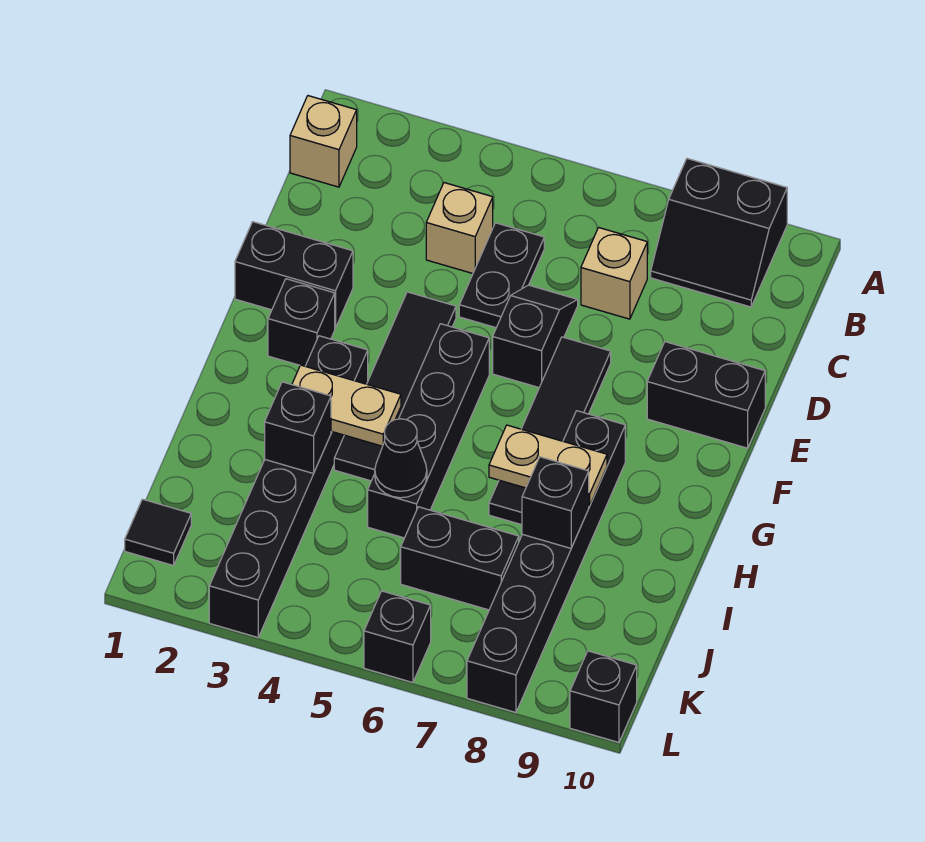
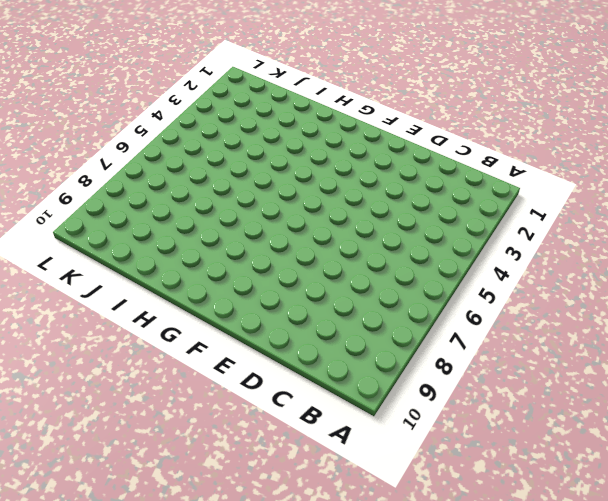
none -> black slope A8:B9 level 1 top A
none -> tan brick B1 level 1
none -> tan brick C4 level 1

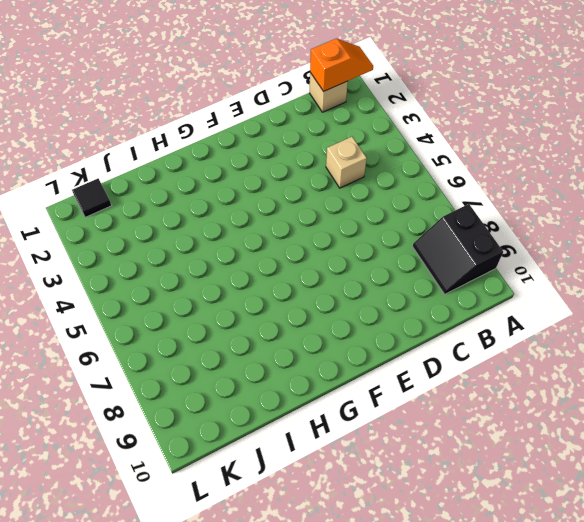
orange slope A1:B1 level 2 top B -> none
none -> black plate C5:D5 level 1
none -> tan brick C7 level 1
none -> black slope D6:E6 level 1 top E

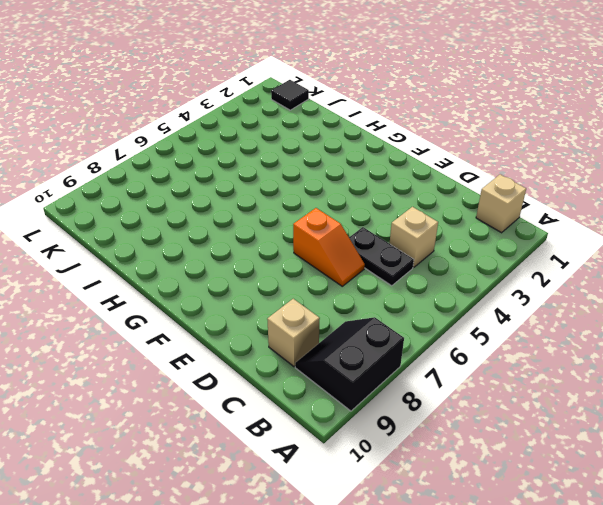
tan brick C9 level 1 -> tan brick C7 level 1
orange slope D6:E6 level 1 top E -> black slope D6:E6 level 1 top E
none -> black brick E1:E2 level 1
none -> black tile E4:H4 level 1
none -> black tile E7:H7 level 1

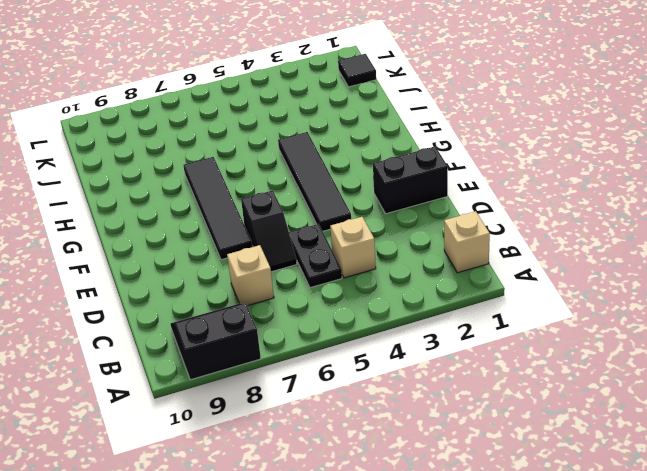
none -> black brick E9:E10 level 1
none -> black brick F2 level 1
none -> black brick F5:I5 level 1

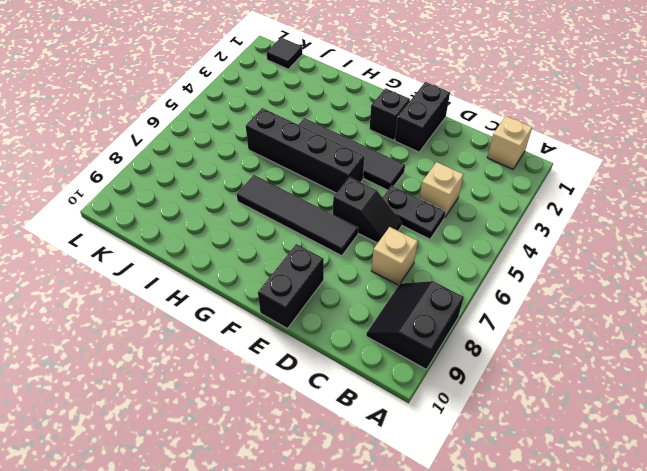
none -> black brick G3:L3 level 1
none -> black brick G8:L8 level 1
none -> black brick J6:J7 level 1

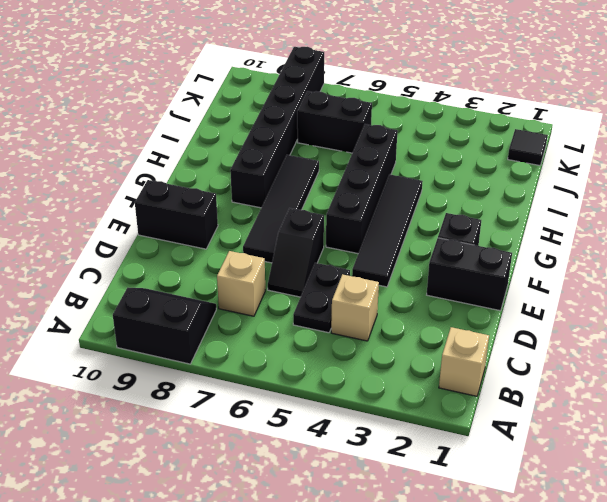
none -> black brick G3:L3 level 1
none -> black brick L6 level 1
none -> black brick L10 level 1

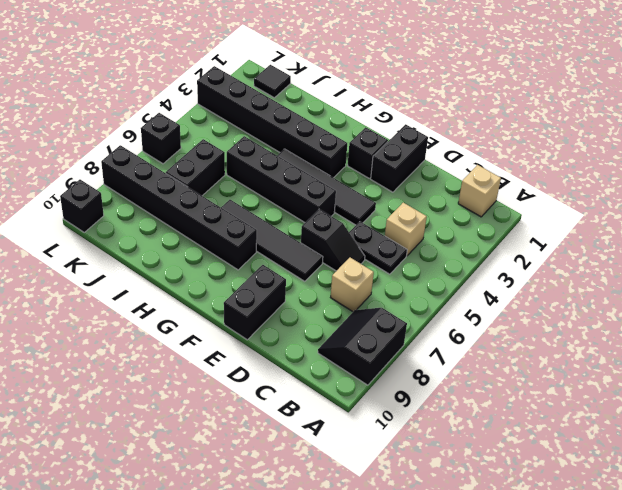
none -> tan plate H3:H4 level 2
none -> tan plate H7:H8 level 2
none -> black brick I3 level 2

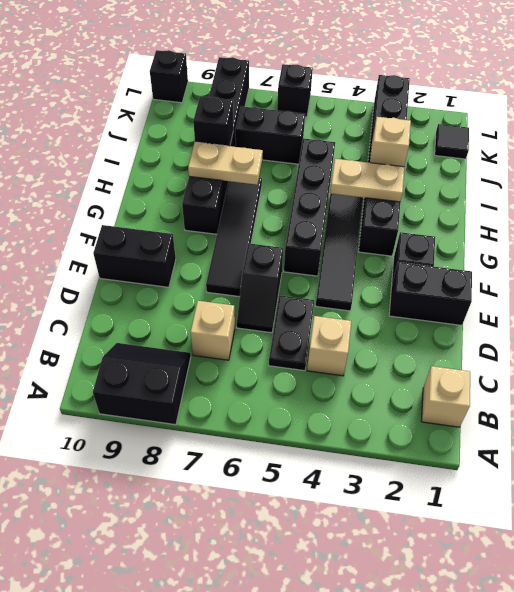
tan brick I3 level 2 -> black brick I3 level 2
none -> black cone I5 level 2

